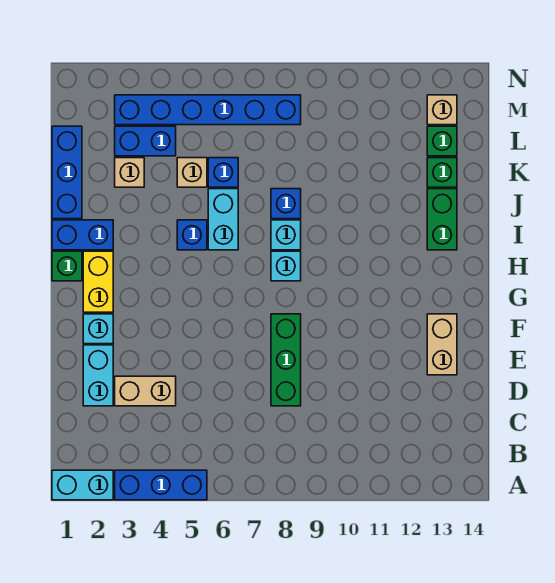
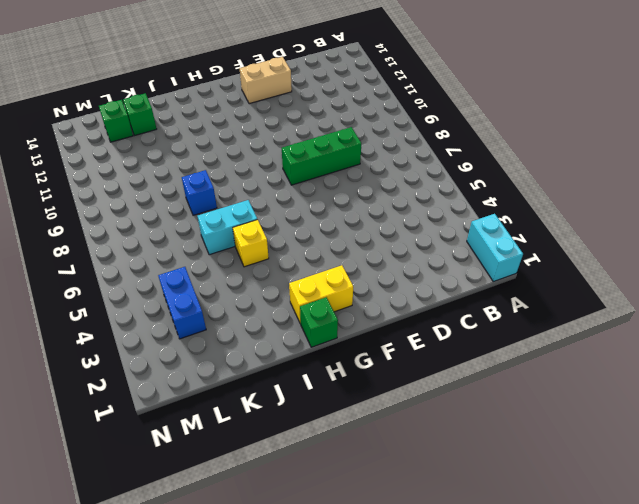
yellow brick I5 level 1 -> blue brick I5 level 1
none -> blue brick A3:A5 level 1
none -> cyan brick D2:E2 level 1
none -> tan brick D3:D4 level 1

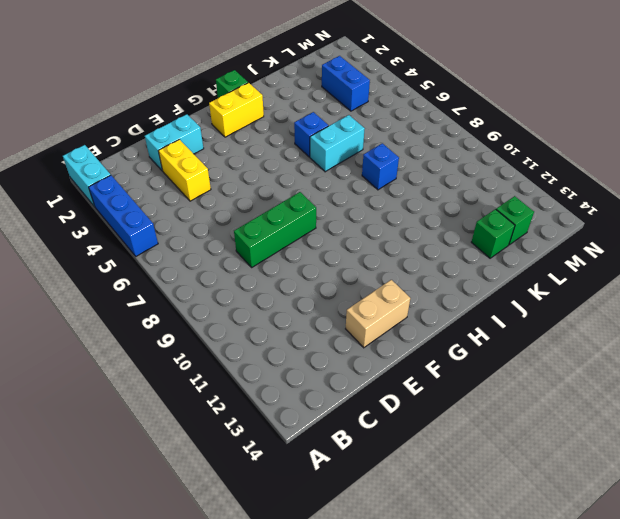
yellow brick D3:D4 level 1 -> tan brick D3:D4 level 1
none -> cyan brick F2 level 1
none -> cyan brick H8 level 1
none -> blue brick I1:I2 level 1

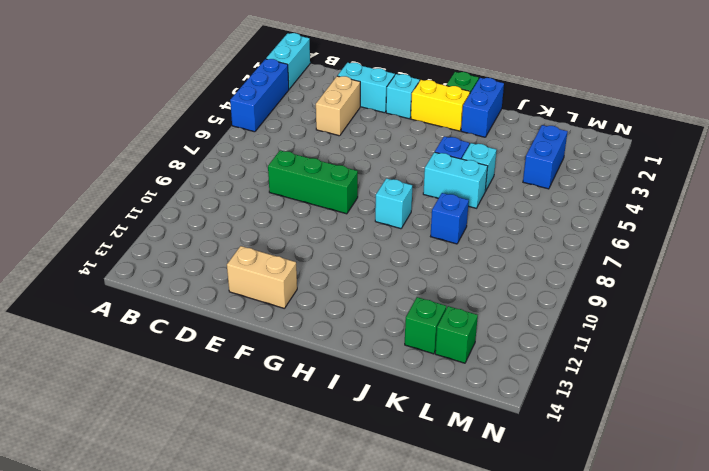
cyan brick J5 level 1 -> cyan brick I8 level 1
none -> green brick I13:J13 level 1
none -> blue brick J1:L1 level 1
none -> tan brick K3 level 1

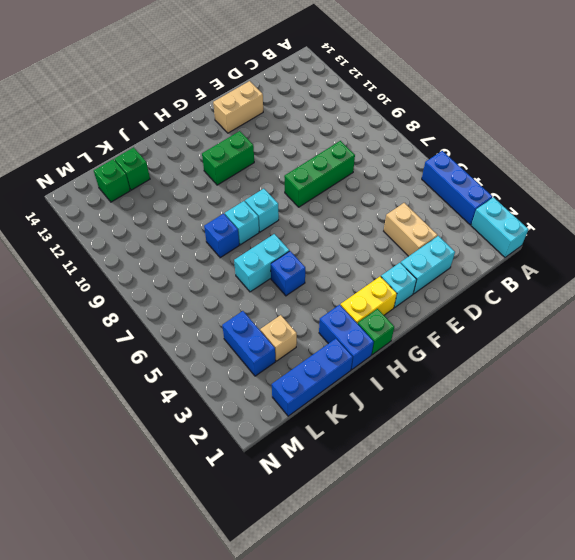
green brick G11:H11 level 1 -> green brick I13:J13 level 1
none -> tan brick K5 level 1
none -> blue brick K6 level 1
none -> blue brick M3:M8 level 1

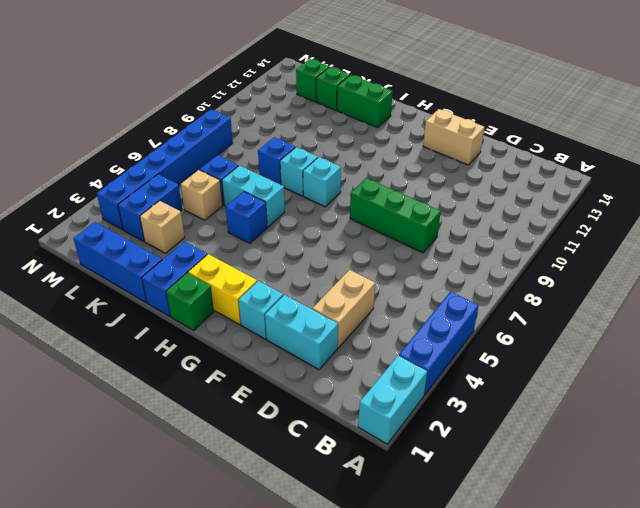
none -> tan brick M13 level 1

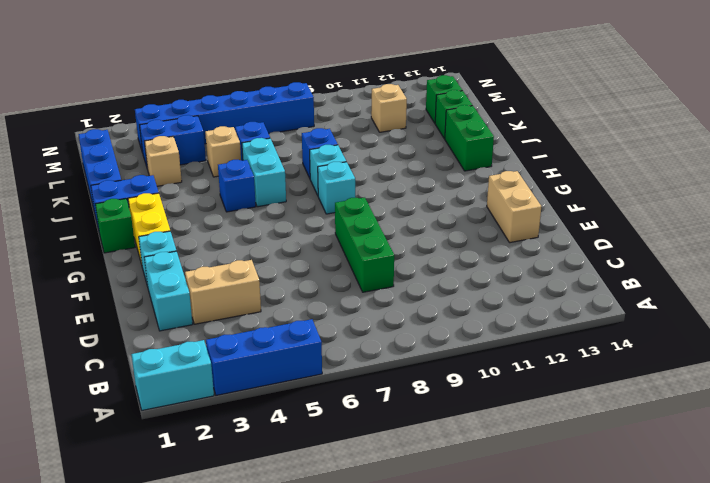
tan brick L11 level 1 -> tan brick M13 level 1

